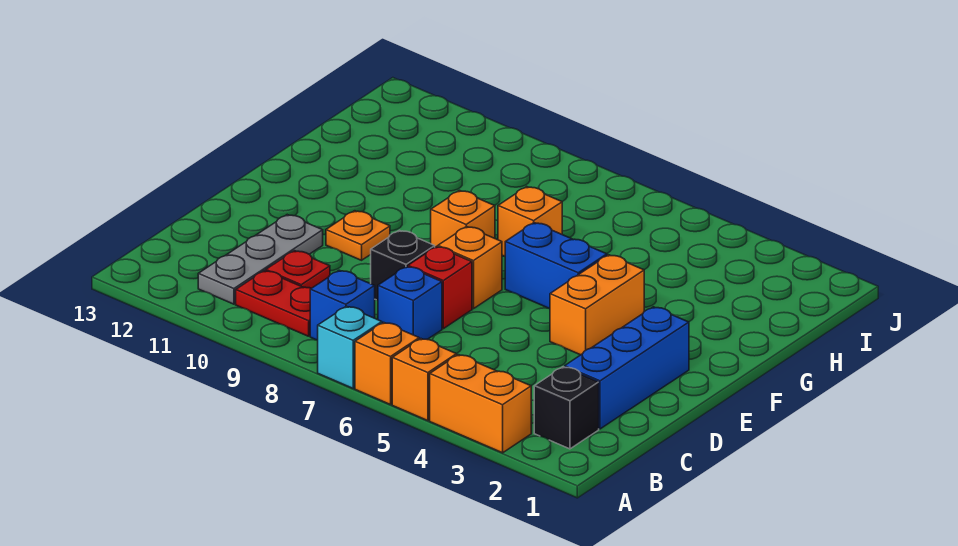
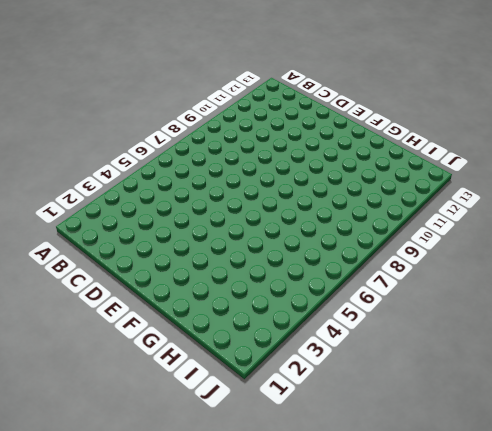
none -> orange brick A3:A4 level 1
none -> orange brick A5 level 1
none -> orange brick A6 level 1

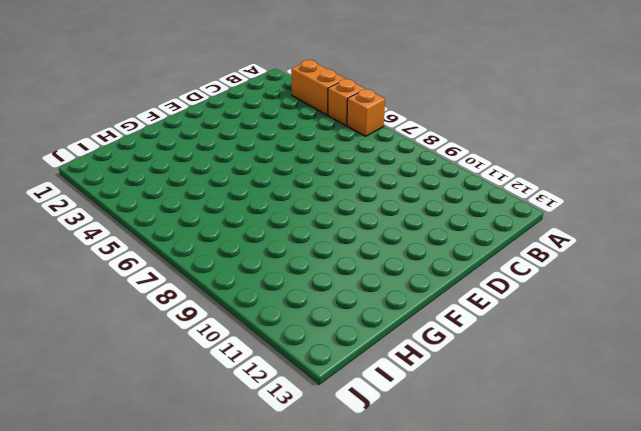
none -> cyan brick A7 level 1
none -> black brick B2 level 1
none -> blue brick B8 level 1

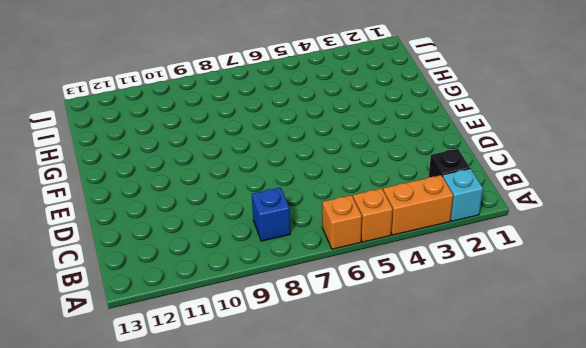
cyan brick A2 level 1 -> cyan brick A7 level 1
none -> red plate B9:B10 level 1
none -> grey plate B11:D11 level 1
none -> blue brick C2:E2 level 1

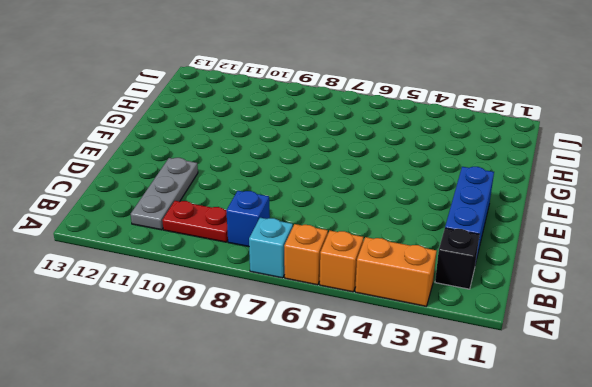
none -> blue brick C7 level 1
none -> red plate C10 level 1
none -> red brick D7 level 1

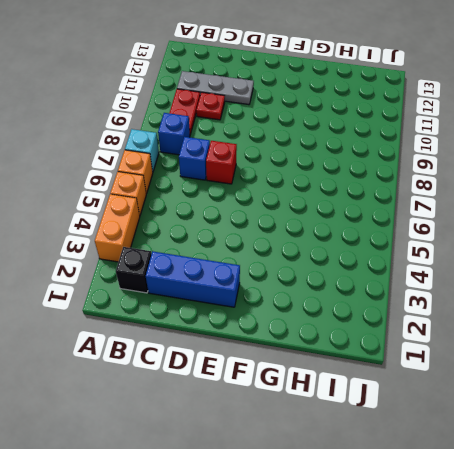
none -> black brick D8 level 1
none -> orange brick E4:F4 level 1
none -> orange brick E7 level 1

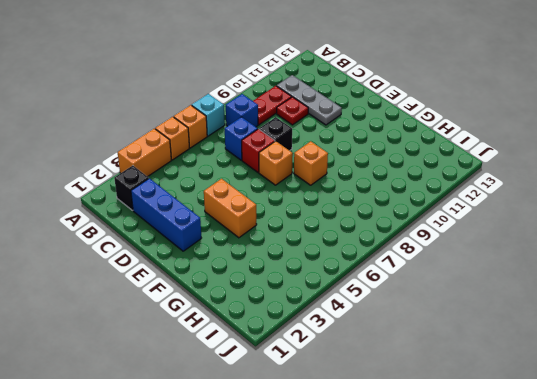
none -> orange plate E10 level 1
none -> blue brick F5:F6 level 1
none -> orange brick G7 level 1

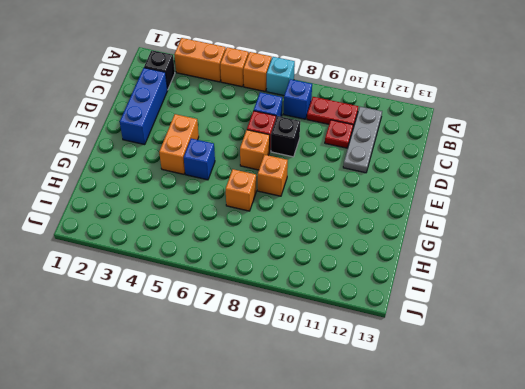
blue brick F5 level 1 -> blue brick F5:F6 level 1
none -> orange plate E10 level 1

